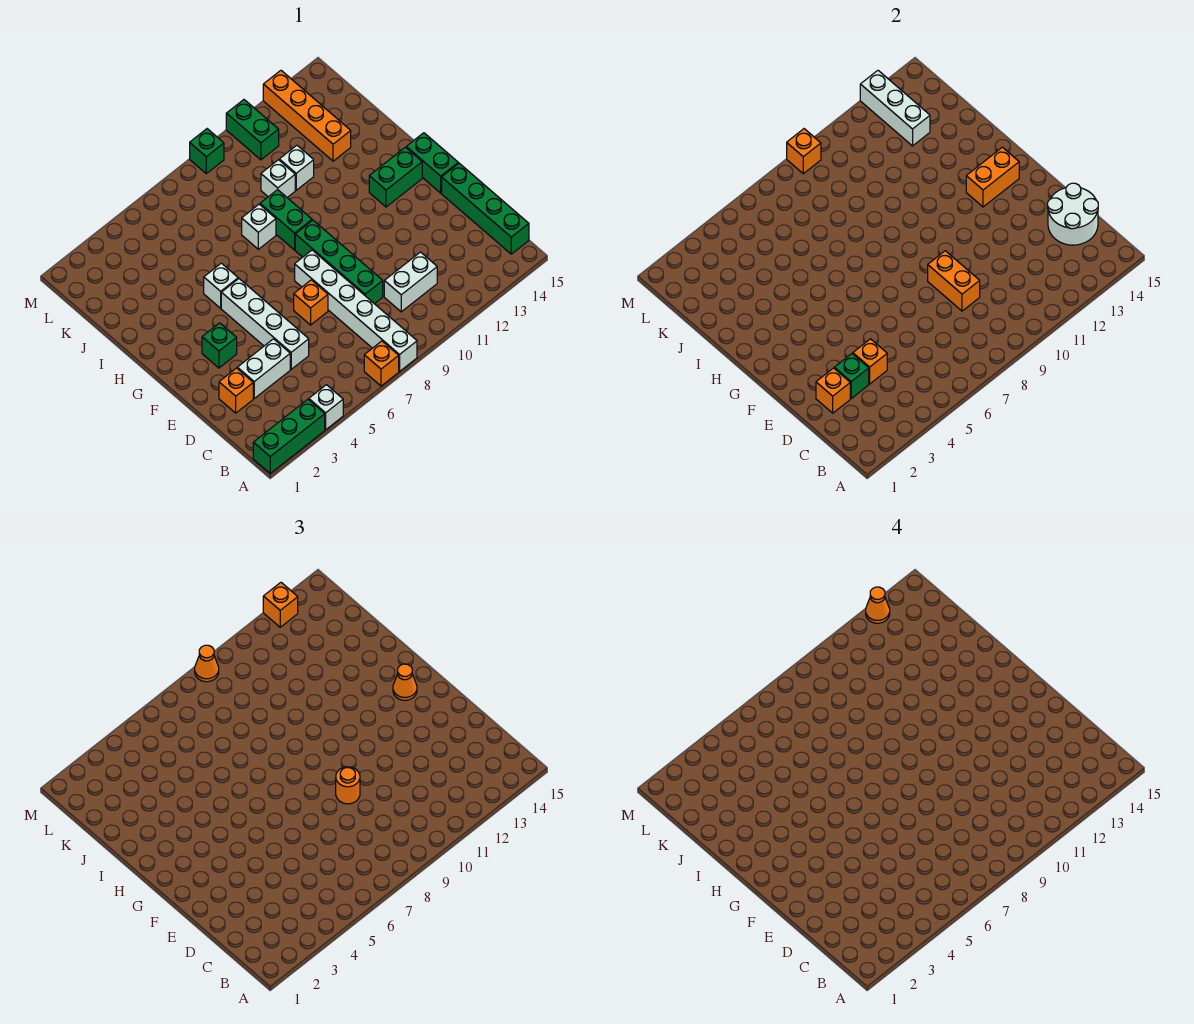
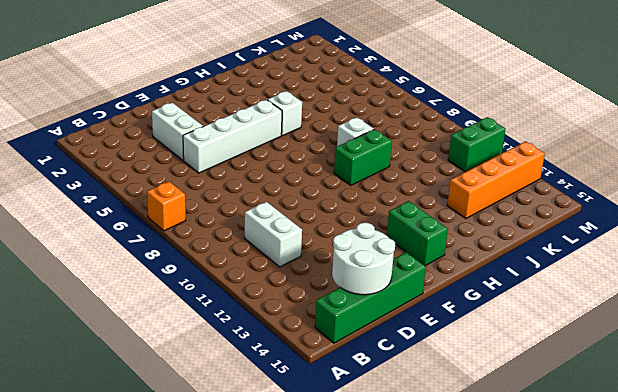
none -> green brick A1:A3 level 1
none -> white brick A4 level 1
none -> white brick A8:F8 level 1
none -> orange brick D2 level 1

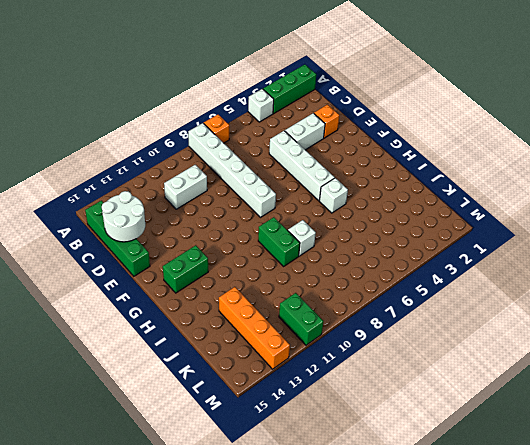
none -> green brick D9:G9 level 1
none -> orange brick E7 level 1
none -> green brick F3 level 1
none -> green brick F15:G15 level 1

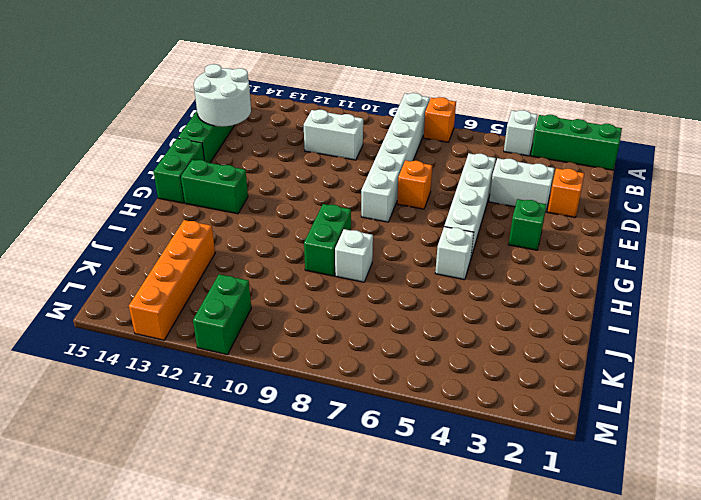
none -> green brick D9:G9 level 1
none -> white brick J10 level 1
none -> white brick J11 level 1
none -> green brick M9 level 1

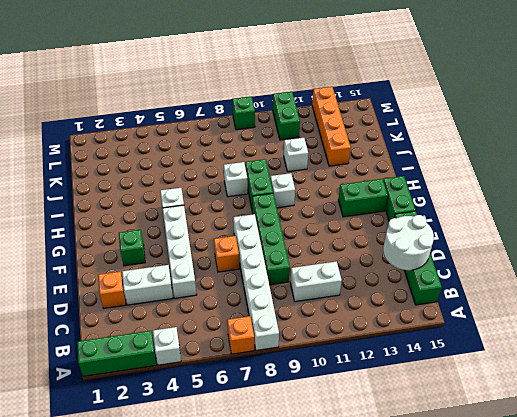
white brick H10 level 1 -> white brick J10 level 1
none -> orange brick D2 level 2
none -> green brick D3 level 2
none -> orange brick D4 level 2
none -> orange brick D9:E9 level 2

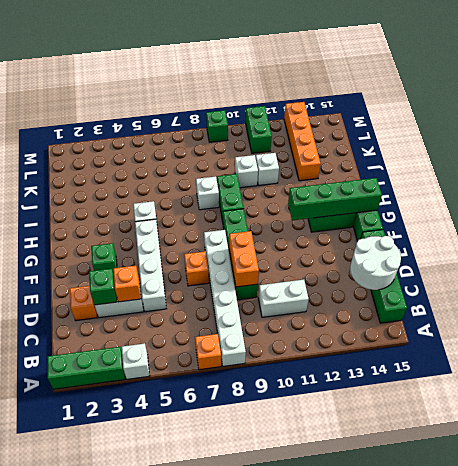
green brick G12:G15 level 2 -> orange brick G13:G14 level 2
none -> orange brick D2 level 2
none -> white brick K13:M13 level 2
none -> orange brick M9 level 2
none -> orange round brick E9 level 3

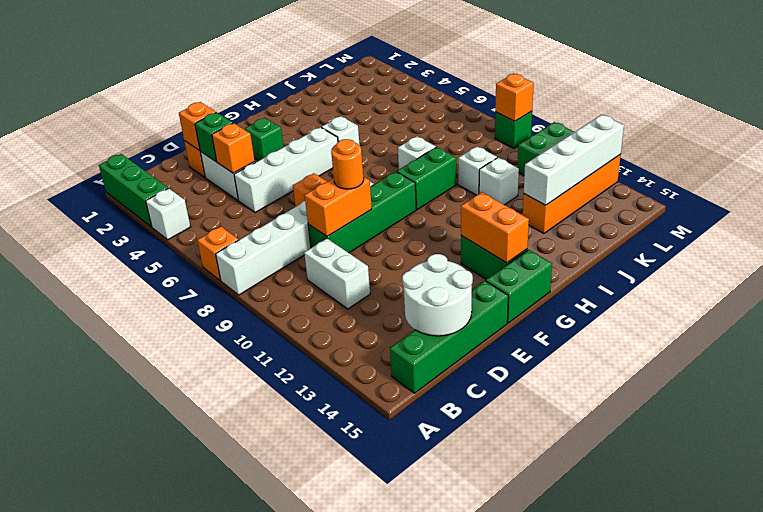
white brick J13:M13 level 2 -> white brick K13:M13 level 2
none -> orange cone G14 level 3
none -> orange cone M9 level 3
none -> orange brick M13 level 3
none -> orange cone M13 level 4

